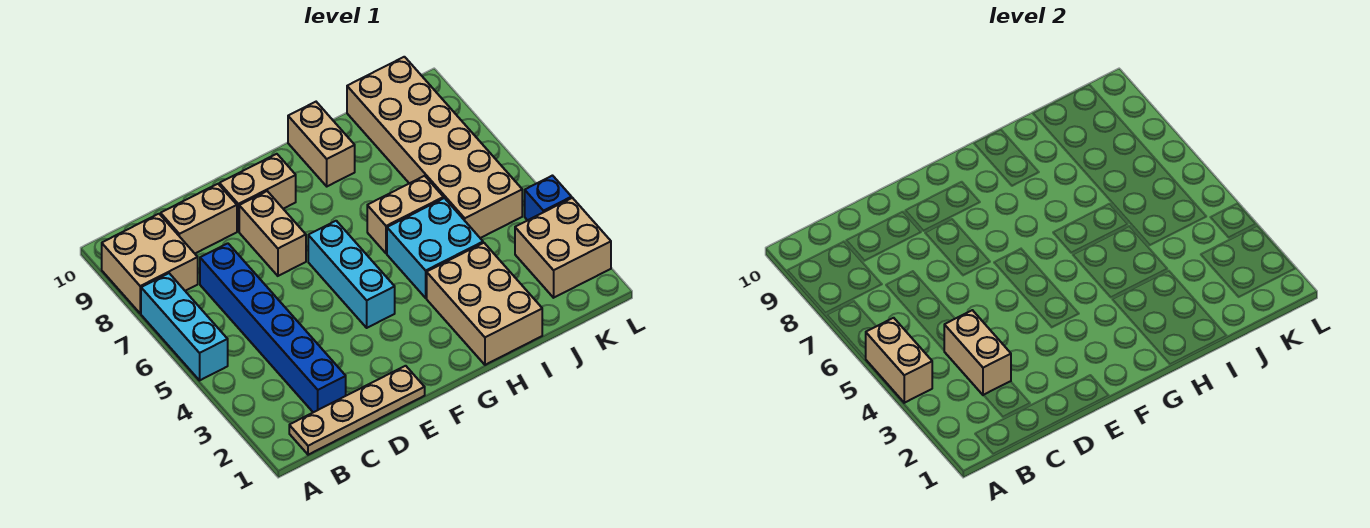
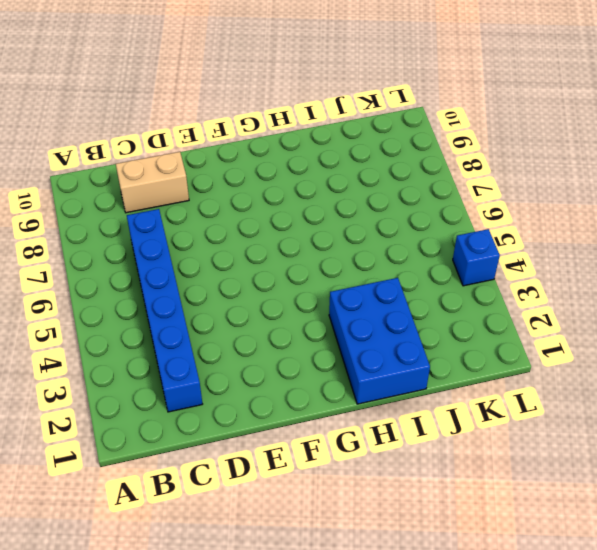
blue brick H1:I3 level 1 -> tan brick H1:I3 level 1
none -> cyan brick A5:A7 level 1
none -> tan brick A8:B9 level 1
none -> tan plate B1:E1 level 1

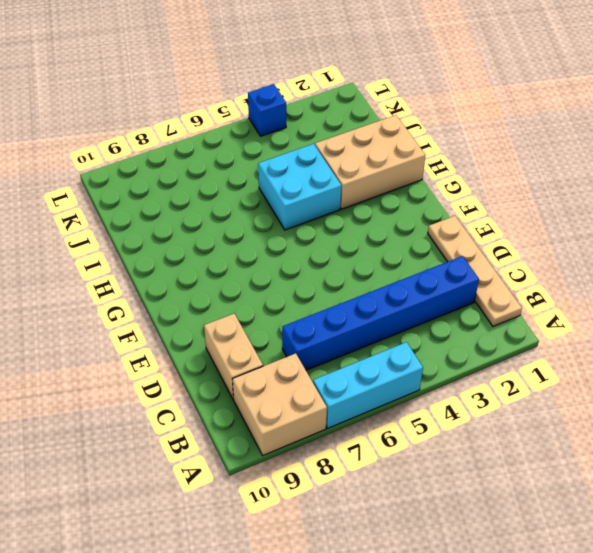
none -> tan brick E7:E8 level 1
none -> tan brick E9:F9 level 1
none -> cyan brick F4:F6 level 1

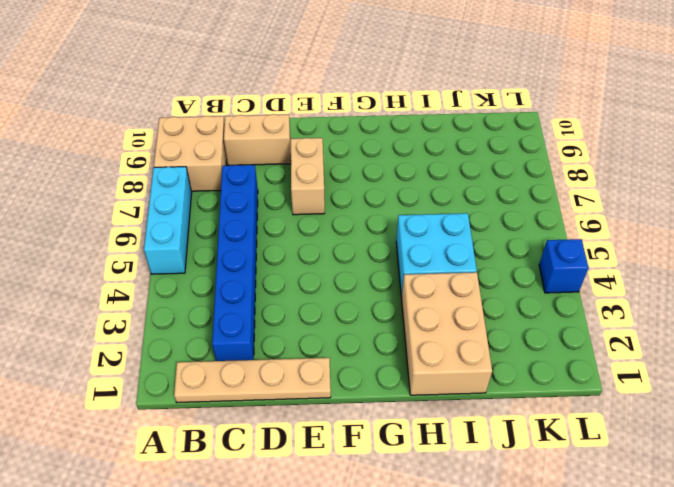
none -> tan brick E9:F9 level 1
none -> cyan brick F4:F6 level 1
none -> tan brick H6:I6 level 1

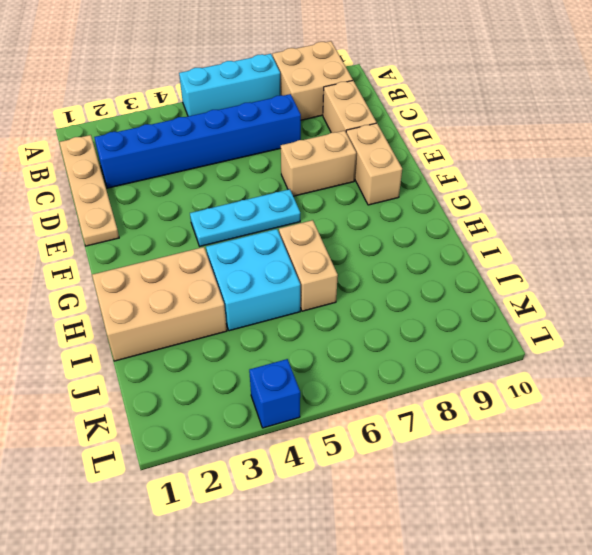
cyan plate F4:F6 level 1 -> cyan brick F4:F6 level 1
none -> tan brick H9:H10 level 1
none -> tan brick J5:K10 level 1
none -> tan brick K2:L3 level 1

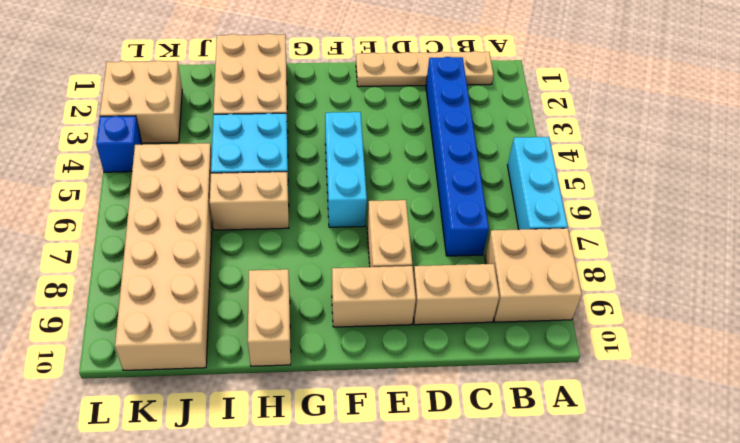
none -> tan brick A4:A5 level 2
none -> tan brick C3:C4 level 2

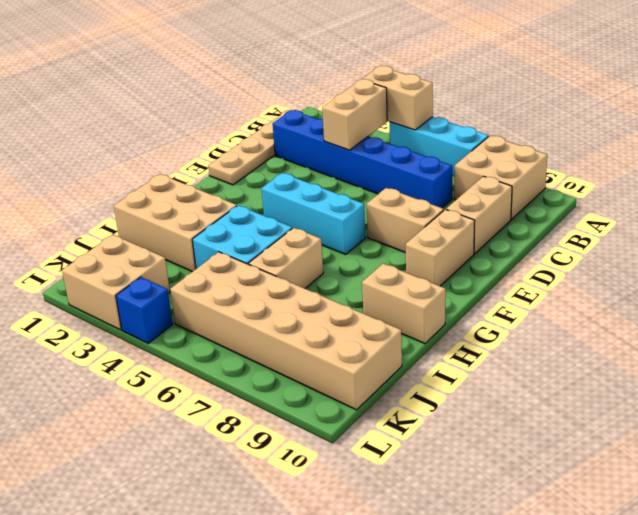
tan brick B4:C4 level 2 -> tan brick C3:C4 level 2

